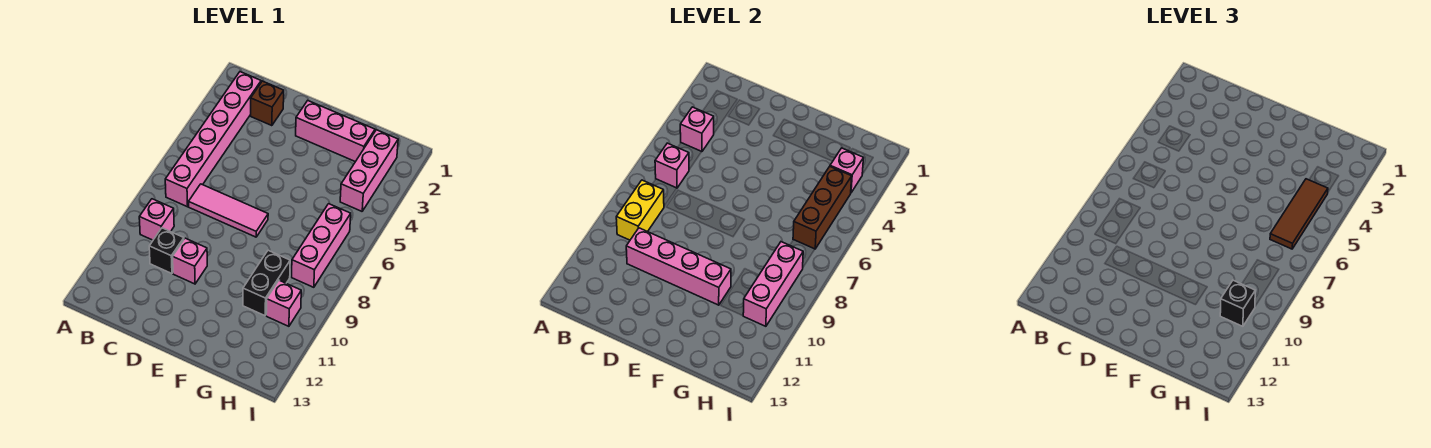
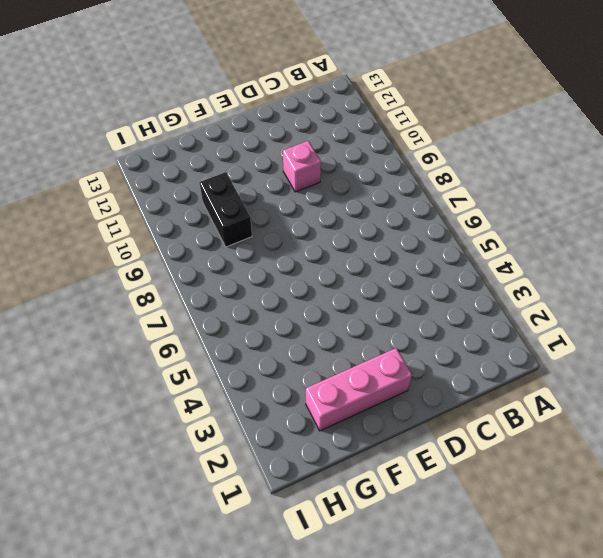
none -> pink brick B2:B7 level 1
none -> pink brick B9 level 1
none -> brown brick C2 level 1

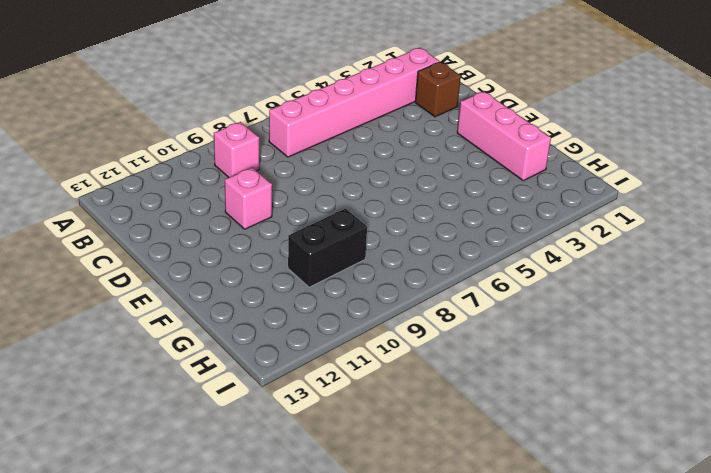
none -> pink tile C7:E7 level 1
none -> black brick C10 level 1
none -> pink brick H2:H4 level 1

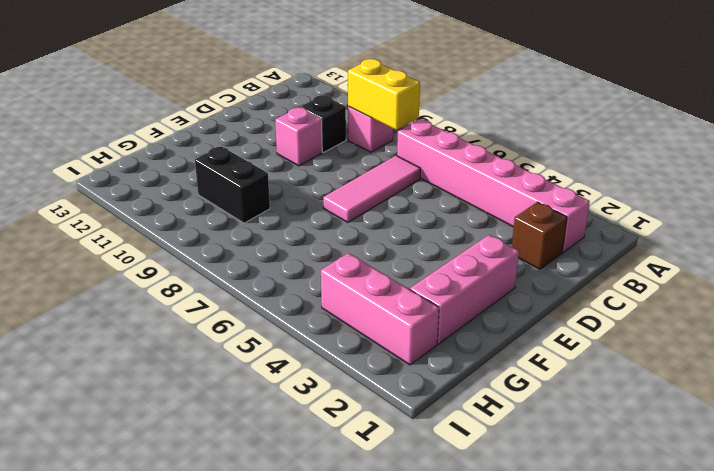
none -> pink brick H6:H8 level 1
none -> pink brick H10 level 1
none -> pink brick B4 level 2

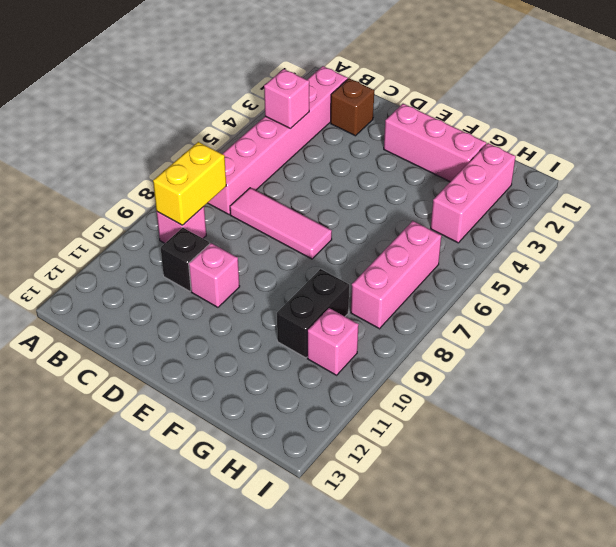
none -> pink brick B6 level 2
none -> pink brick C10:F10 level 2
none -> pink brick H3 level 2

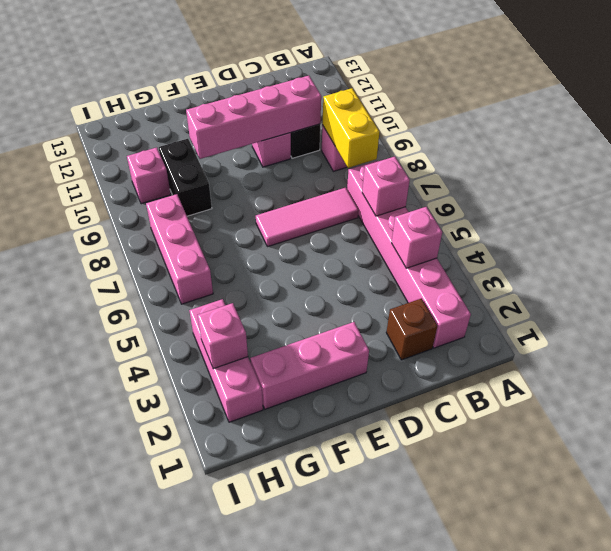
none -> brown brick H4:H6 level 2
none -> pink brick H8:H10 level 2
none -> brown tile H4:H6 level 3

